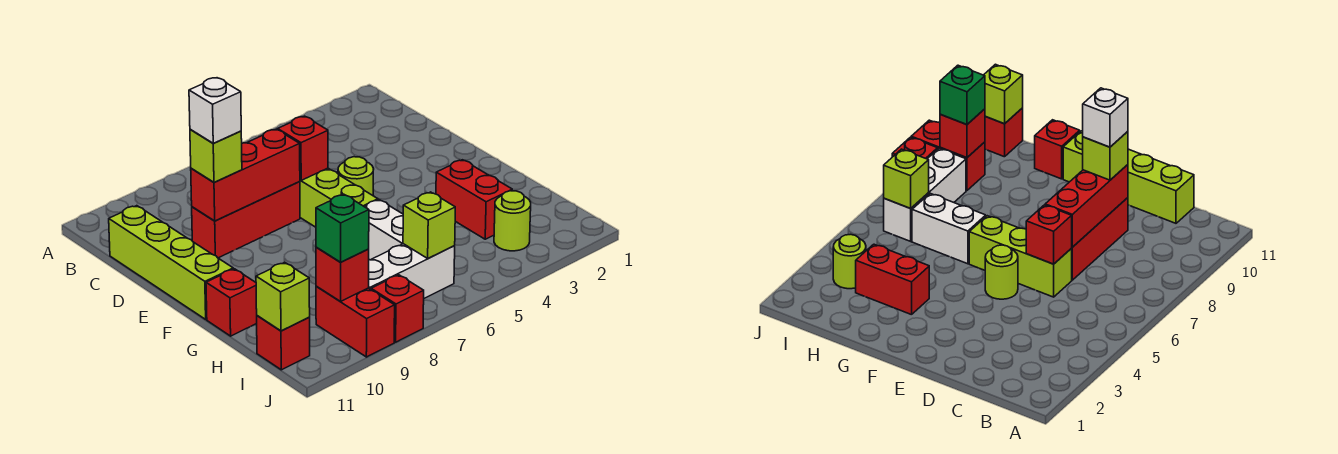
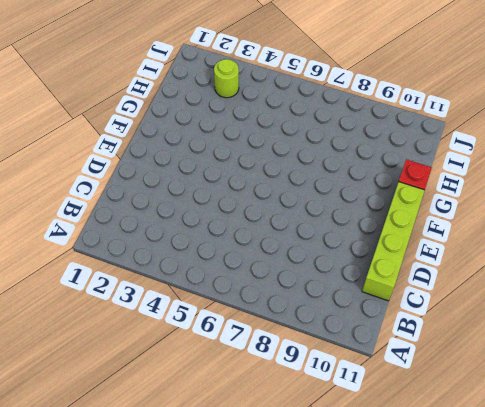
none -> lime brick D6:F6 level 1
none -> red brick D7:D9 level 1
none -> lime round brick E5 level 1

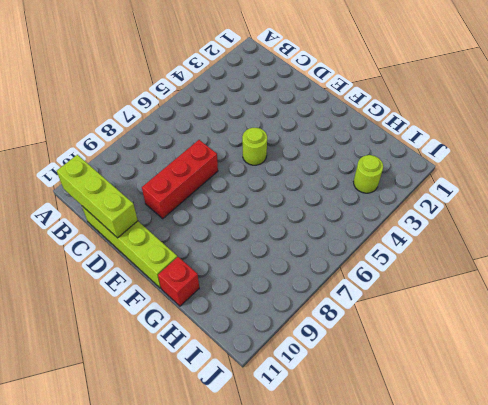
lime brick B11:D11 level 2 -> lime brick D6:F6 level 1
none -> red brick G3:H3 level 1
none -> white brick G6:H6 level 1
none -> white brick I6:I8 level 1

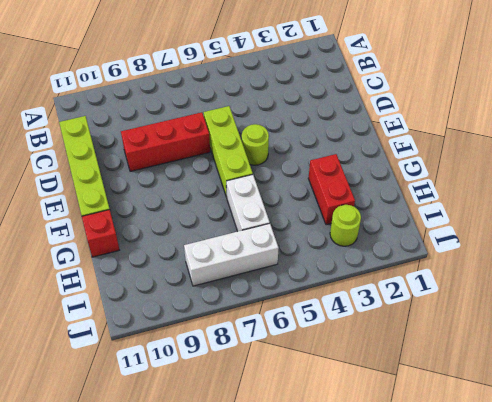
none -> red brick I9:J9 level 1
none -> red brick I11 level 1
none -> red brick J8 level 1

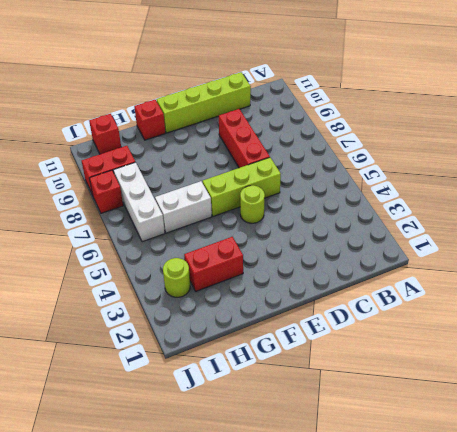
none -> red brick D6 level 2
none -> red brick D7:D9 level 2
none -> lime brick I6 level 2

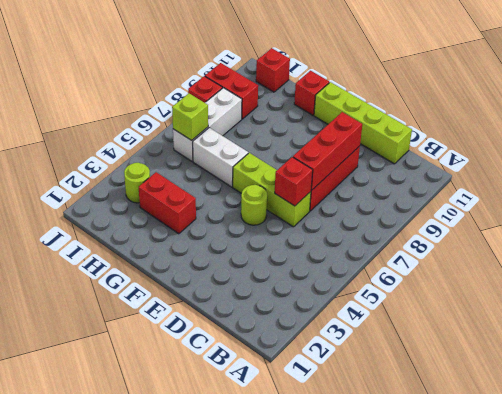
none -> red brick I9 level 2
none -> lime brick I11 level 2
none -> lime brick D9 level 3

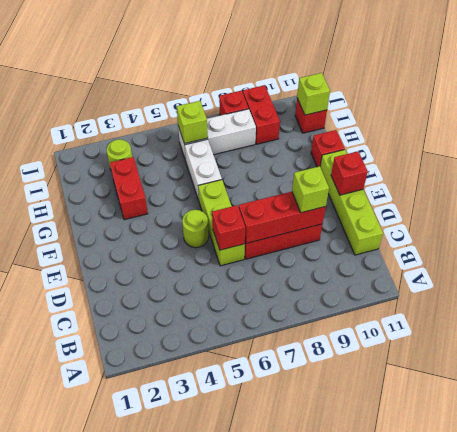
red brick E11 level 2 -> red brick I9 level 2
none -> green brick I9 level 3
none -> white brick D9 level 4

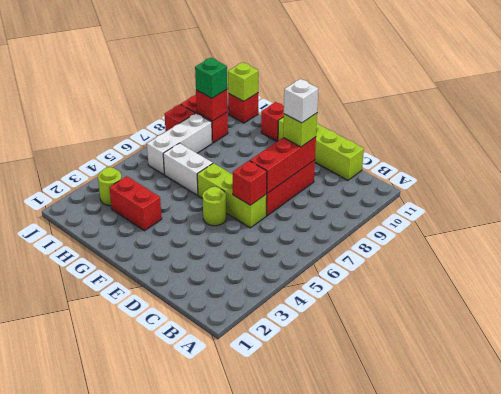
none -> lime brick I6 level 2

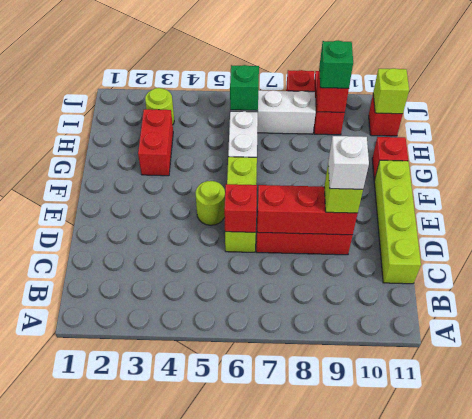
green brick I6 level 2 -> lime brick I6 level 2

